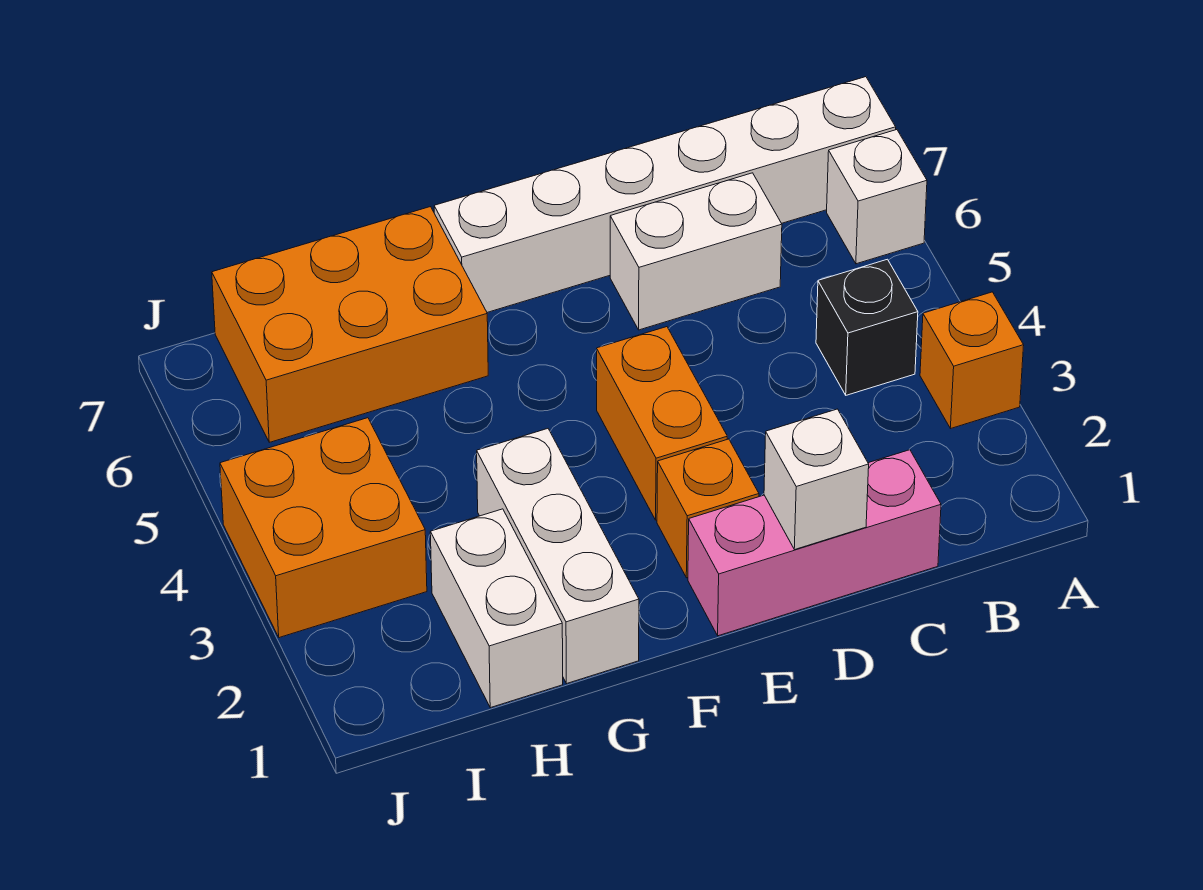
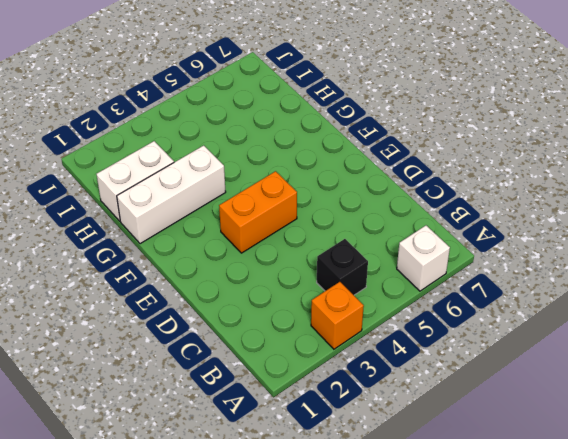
none -> white brick A7:F7 level 1
none -> pink brick C1:E1 level 1
none -> white brick C6:D6 level 1

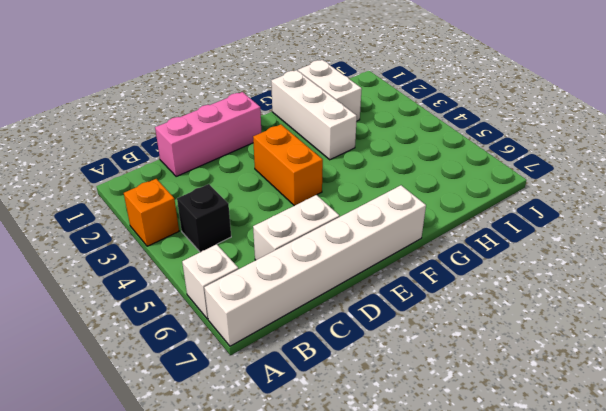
none -> orange brick E2 level 1
none -> orange brick G6:I7 level 1
none -> orange brick I3:J4 level 1

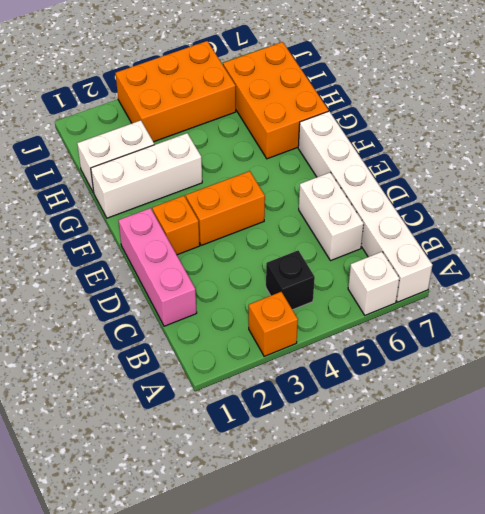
orange brick I3:J5 level 1 -> orange brick I3:J4 level 1
none -> white brick D1 level 2

